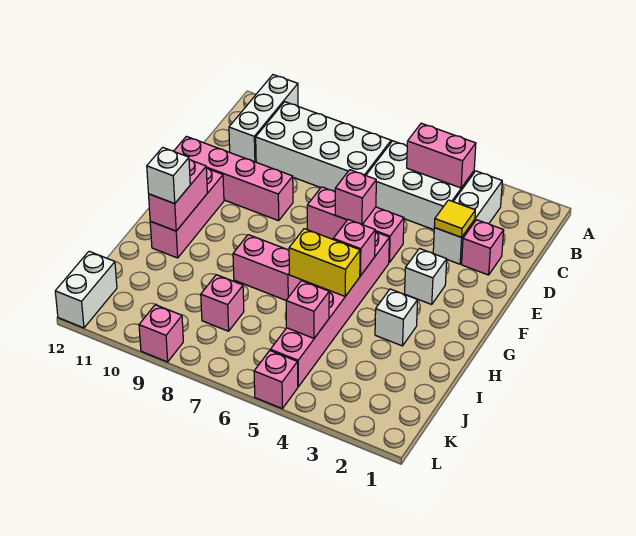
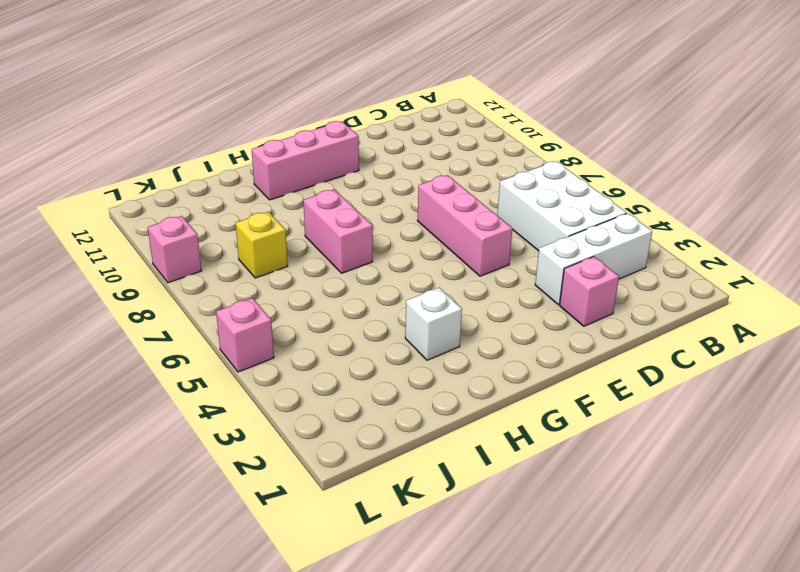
yellow brick J8 level 1 -> pink brick J8 level 1
none -> white brick A11:C11 level 1
none -> white brick B7:C10 level 1
none -> pink brick E9:E12 level 1

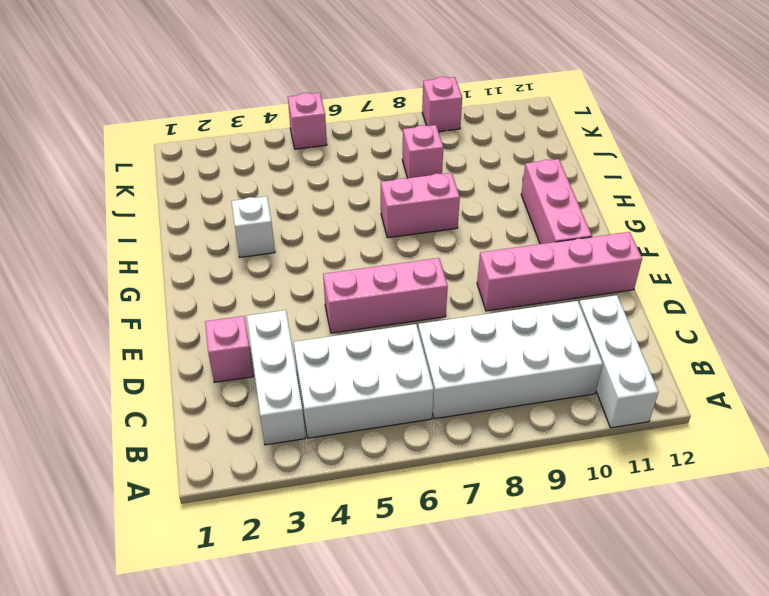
none -> white brick F3 level 1
none -> pink brick F5:K5 level 1
none -> white brick K12:L12 level 1

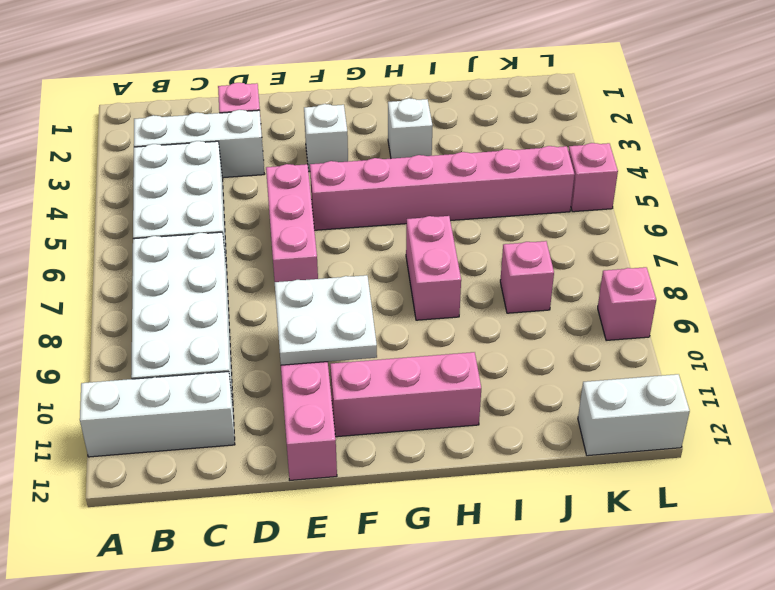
white plate E9:F10 level 2 -> none
none -> pink brick B4:B5 level 2
none -> yellow tile D3 level 2
none -> pink brick E6 level 2

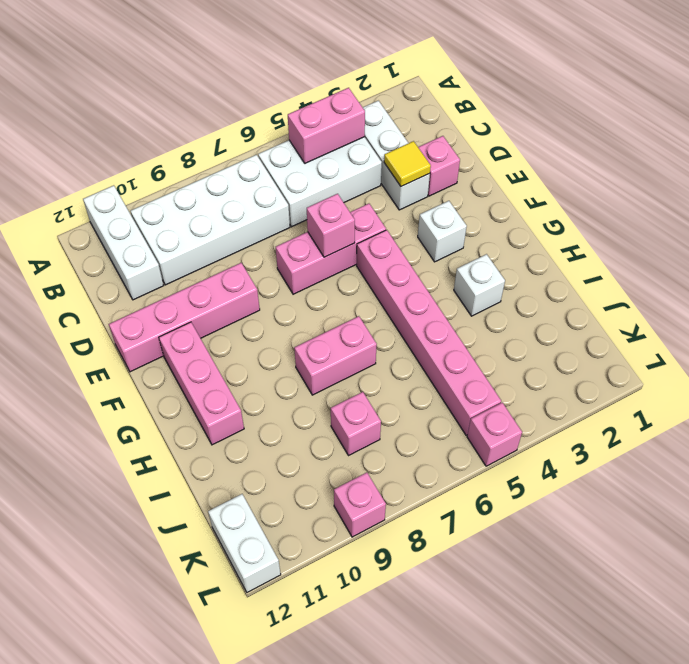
none -> pink brick G5 level 2
none -> pink brick G11:H11 level 2
none -> yellow brick H5:H6 level 2

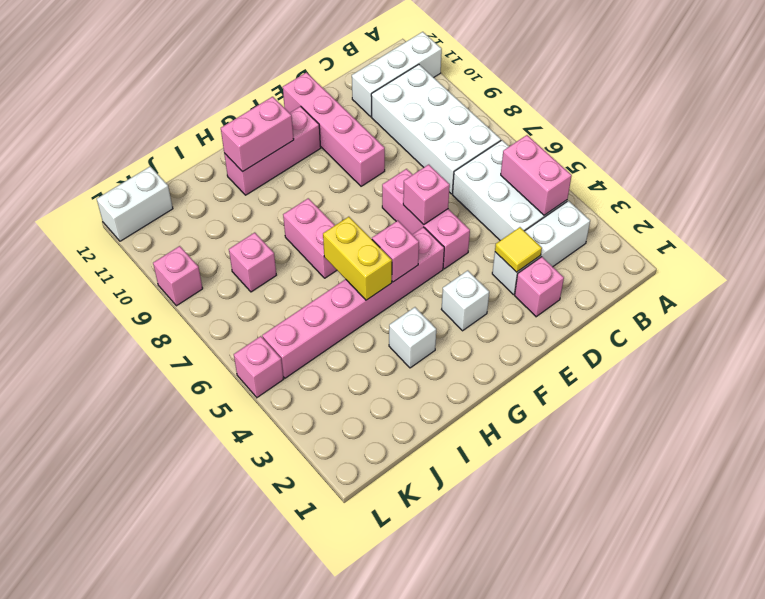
none -> pink brick J5 level 2
none -> white brick H11 level 3

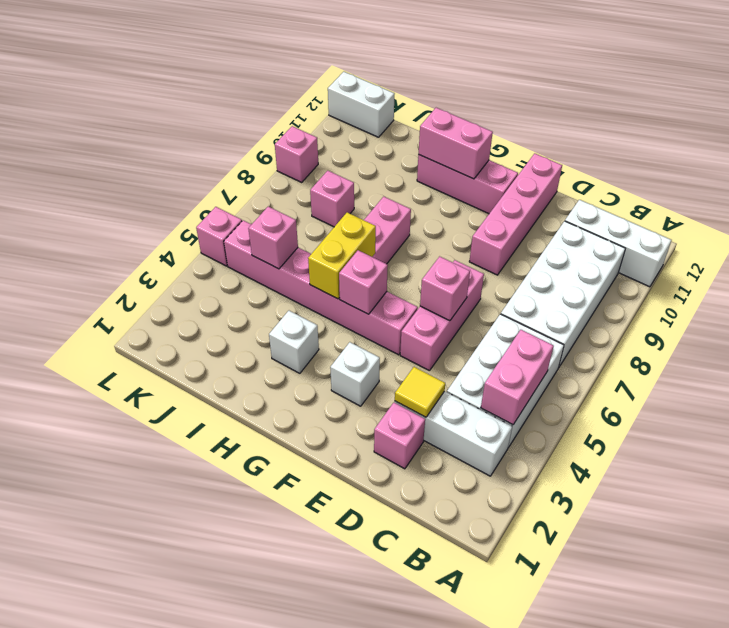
none -> white brick H11 level 3

